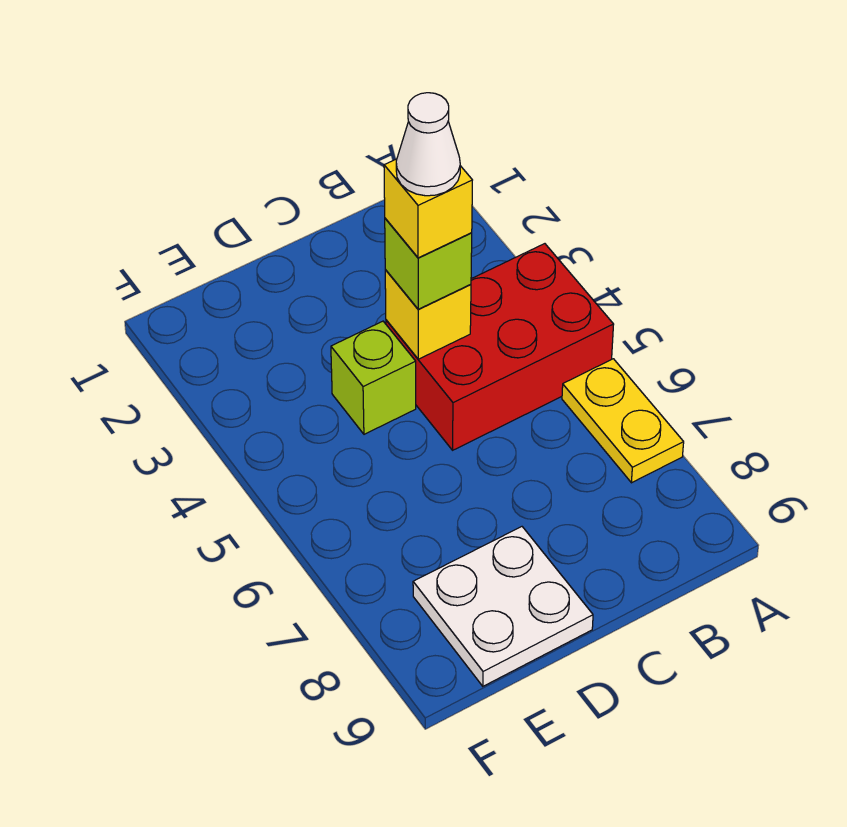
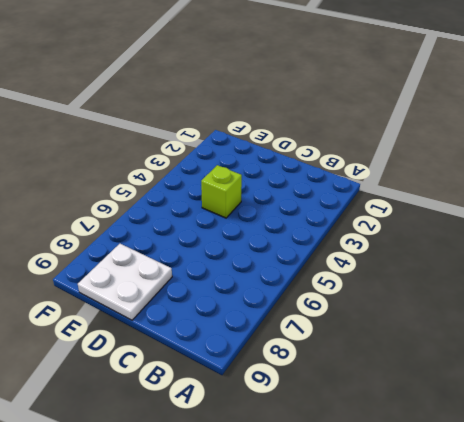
none -> red brick A4:C5 level 1
none -> yellow plate A6:A7 level 1

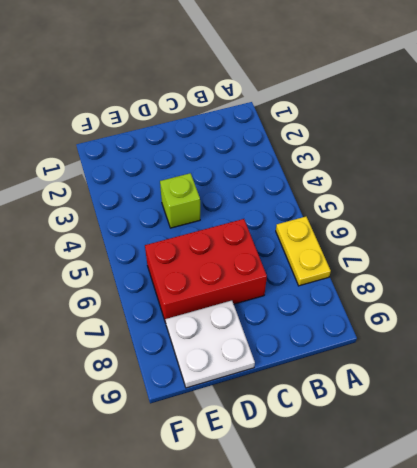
red brick C6:E7 level 1 -> red brick A4:C5 level 1
none -> yellow brick C4 level 2
none -> lime brick C4 level 3

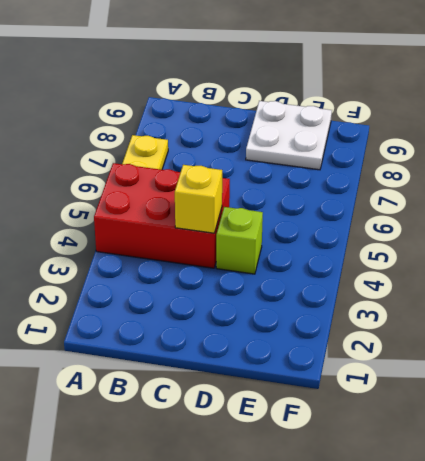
none -> lime brick C4 level 3
none -> yellow brick C4 level 4

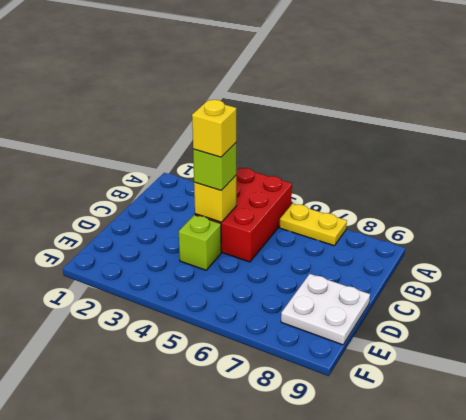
none -> white cone C4 level 5

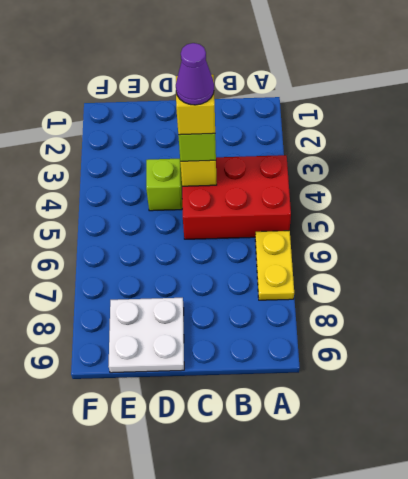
purple cone C4 level 5 -> white cone C4 level 5

